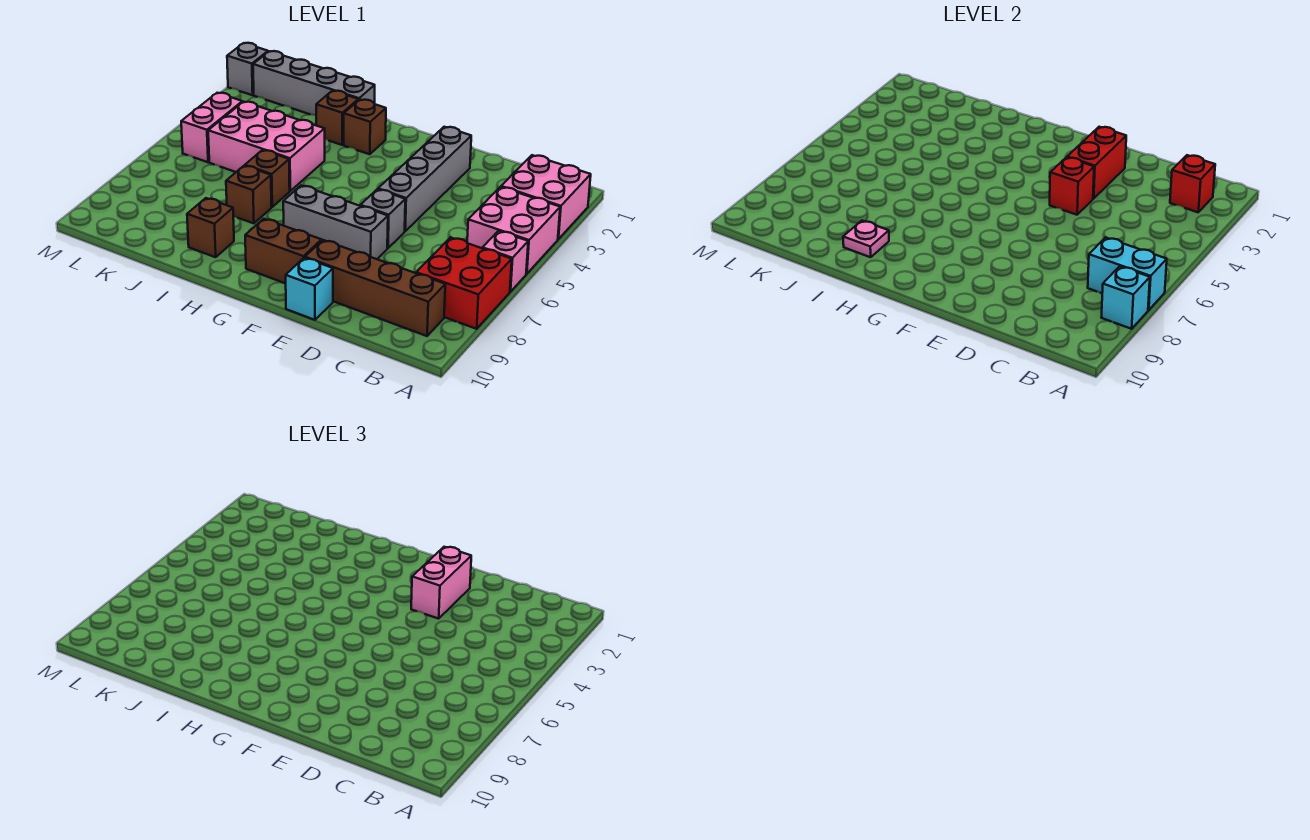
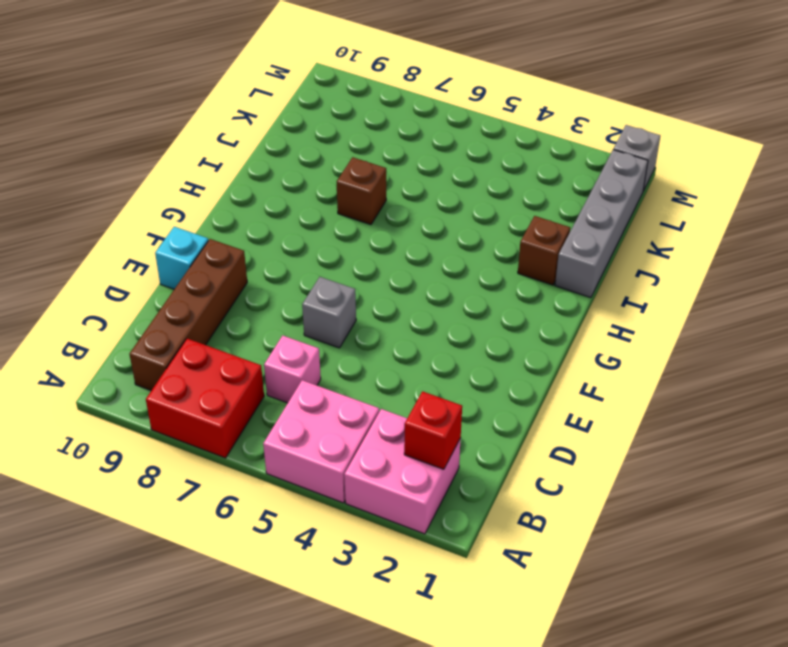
pink brick C6 level 1 -> pink brick A6 level 1
none -> grey brick E2:E5 level 1
none -> grey brick E7:G7 level 1
none -> brown brick F9:G9 level 1

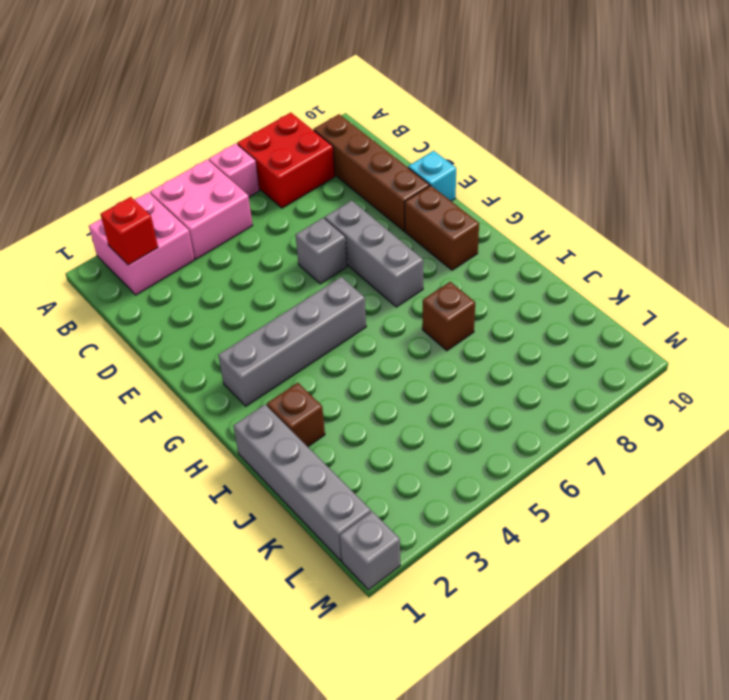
grey brick G2:G5 level 1 -> grey brick E2:E5 level 1
none -> brown brick H2 level 1
none -> pink brick I4:K5 level 1
none -> brown brick I6 level 1

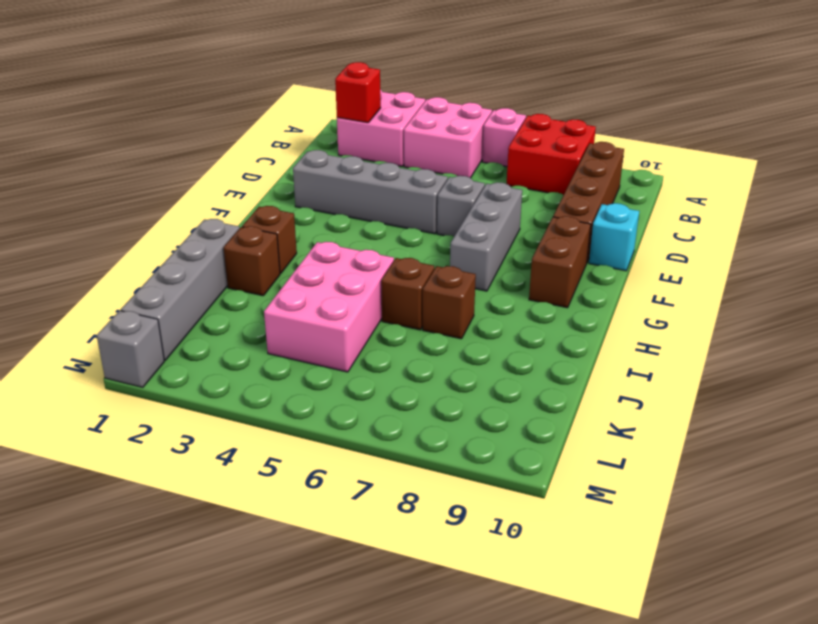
none -> brown brick I9 level 1
none -> pink brick L4:L5 level 1
none -> cyan brick A7:B7 level 2

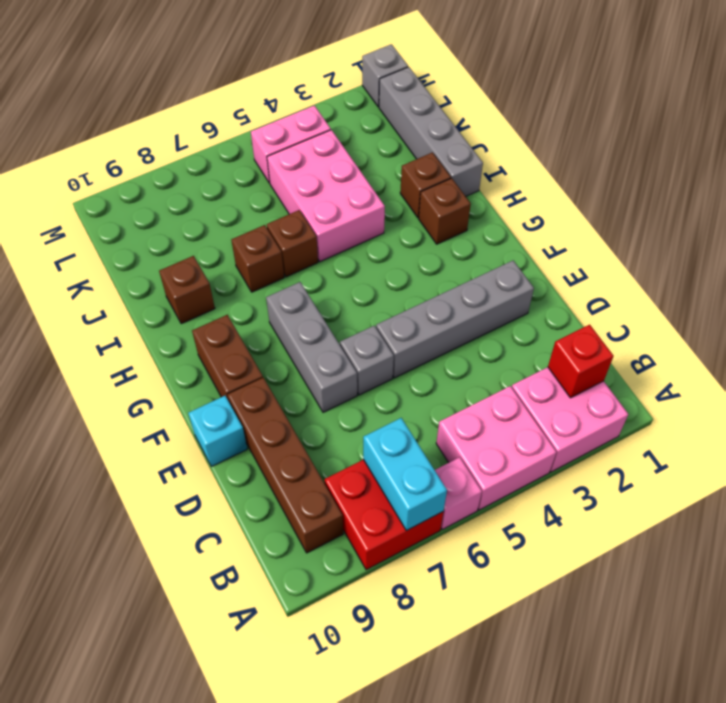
none -> cyan brick A8 level 2
none -> red brick E2:E3 level 2
none -> red brick E4 level 2

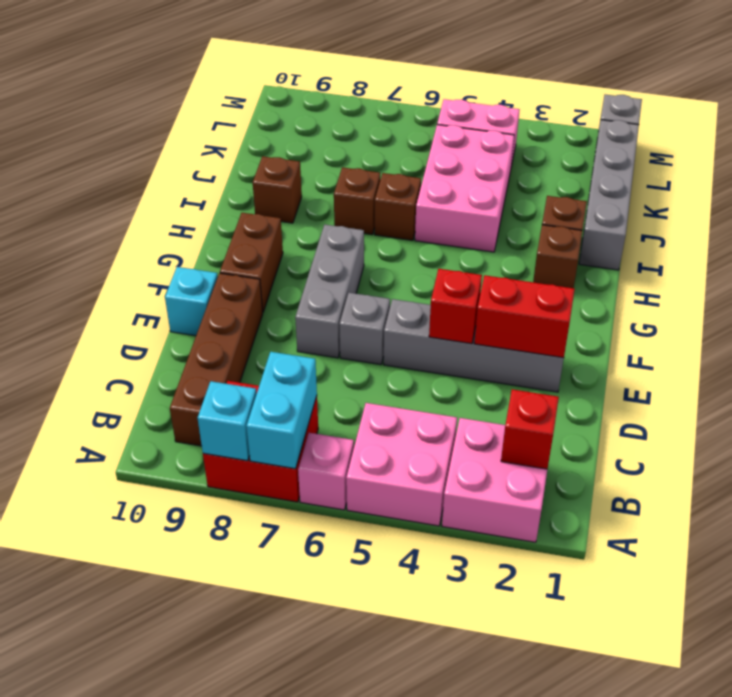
none -> pink plate I9 level 2
none -> pink brick E2:E3 level 3

